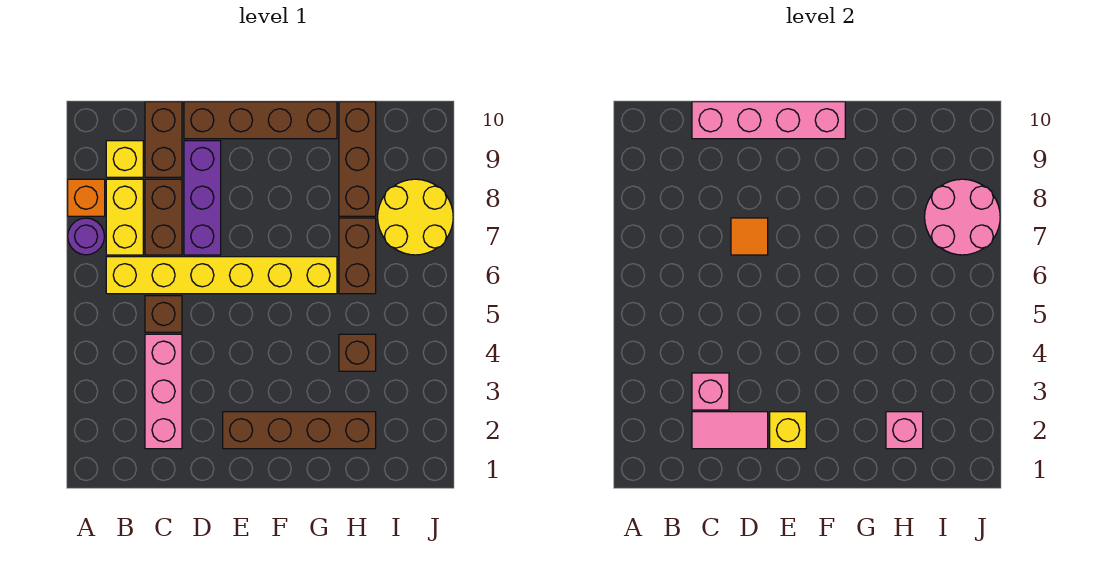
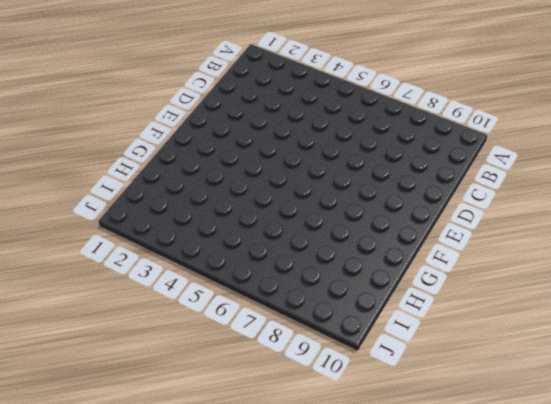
none -> purple round brick A7 level 1
none -> orange brick A8 level 1
none -> yellow brick B6:G6 level 1

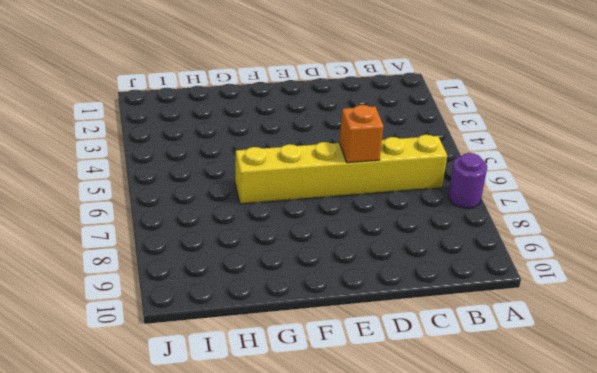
orange brick D6 level 2 -> orange brick A8 level 1
none -> yellow brick B7:B8 level 1
none -> yellow brick B9 level 1
none -> pink brick C2:C4 level 1

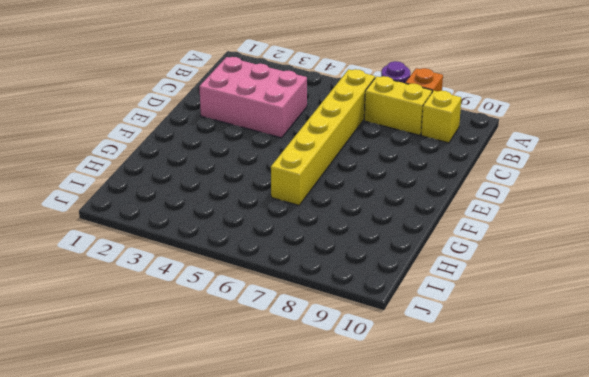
pink brick C2:D4 level 1 -> pink brick C2:C4 level 1
none -> brown brick C5 level 1
none -> brown brick C7:C8 level 1
none -> brown brick C9:C10 level 1

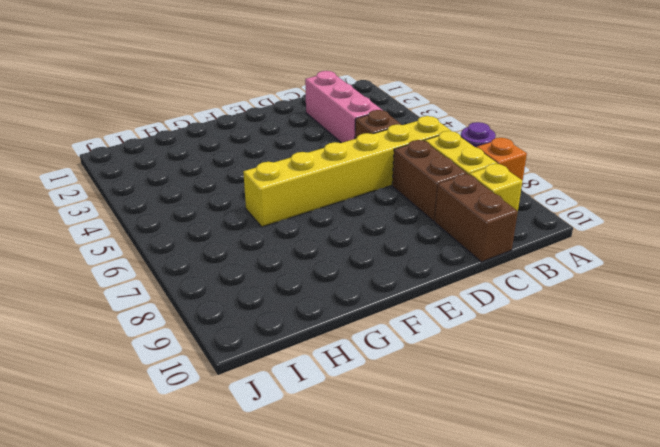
none -> purple brick D7:D9 level 1
none -> brown brick D10:G10 level 1
none -> brown brick E2:H2 level 1

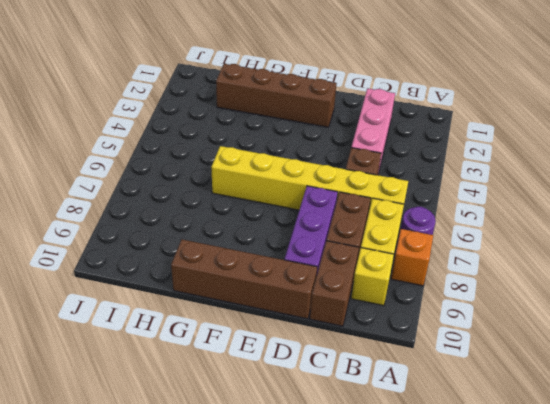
none -> brown brick H4 level 1
none -> brown brick H6:H7 level 1
none -> brown brick H8:H10 level 1

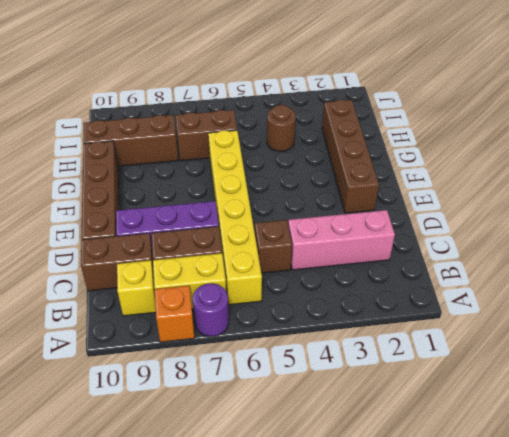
brown round brick H4 level 1 -> brown brick H4 level 1
none -> yellow round brick I7:J8 level 1
none -> pink tile C2:D2 level 2
none -> pink brick C3 level 2

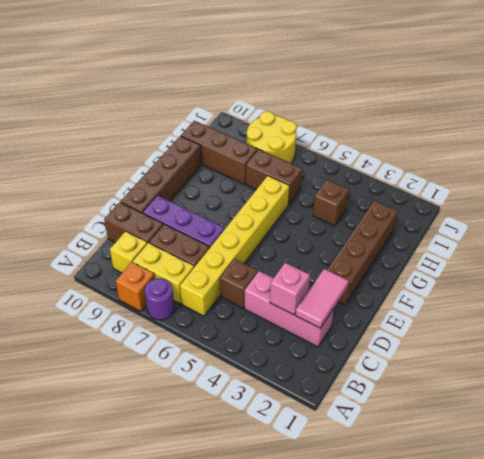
none -> pink brick C10:F10 level 2
none -> orange tile D7 level 2
none -> yellow brick E2 level 2

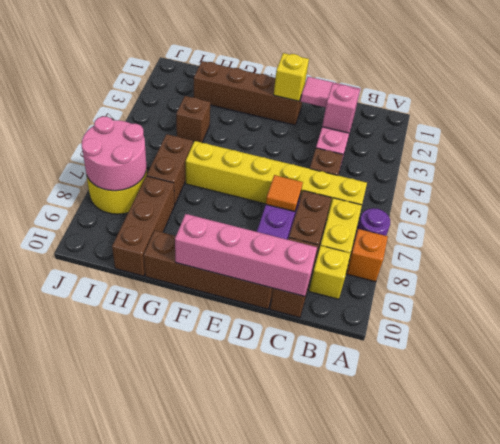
none -> pink brick H2 level 2

